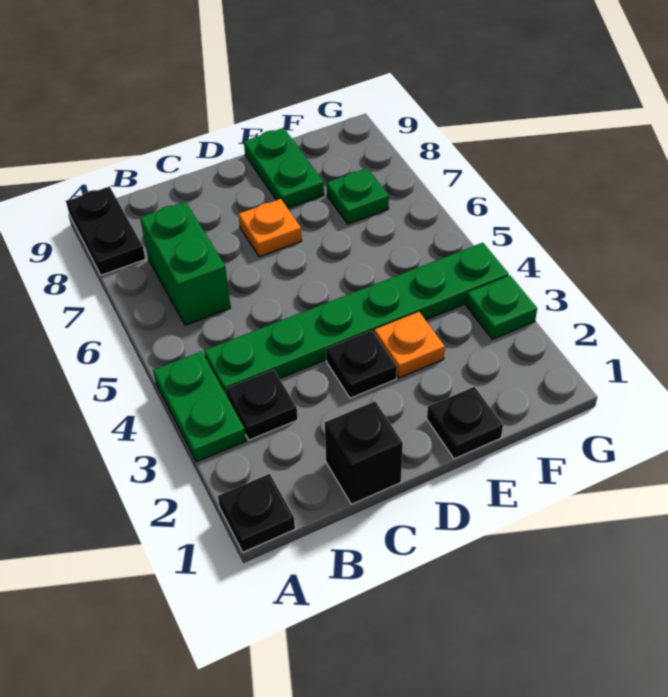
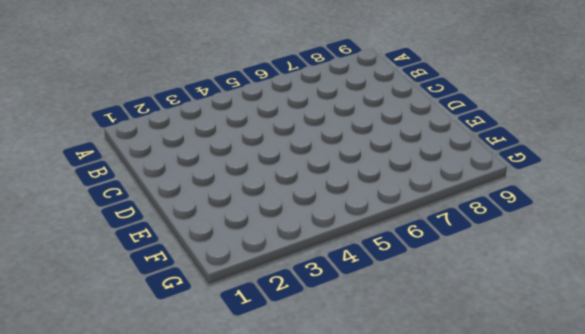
none -> black plate A1 level 1
none -> green plate A3:A4 level 1
none -> black plate A8:A9 level 1

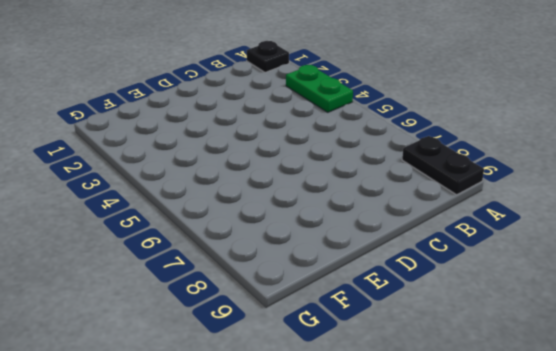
none -> black plate B3 level 1
none -> green plate B4:G4 level 1
none -> green brick B6:B7 level 1

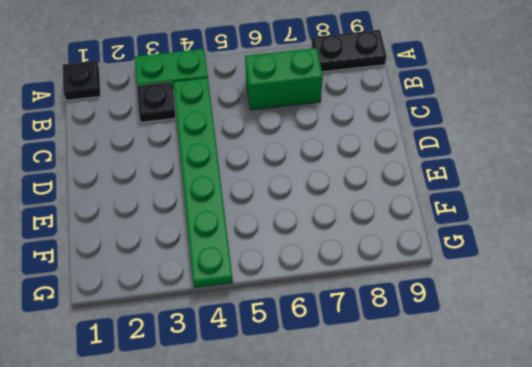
none -> black brick C1 level 1
none -> black plate D3 level 1
none -> orange plate D7 level 1

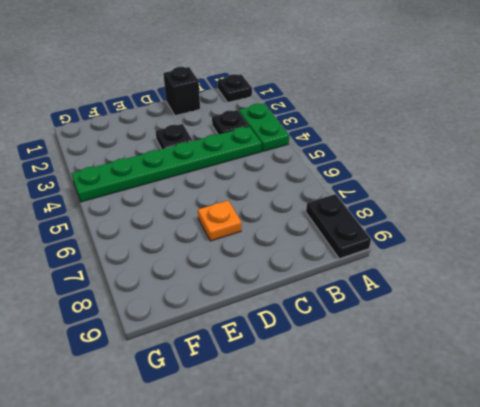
none -> green brick B6:B7 level 1
none -> black plate E1 level 1
none -> orange plate E3 level 1

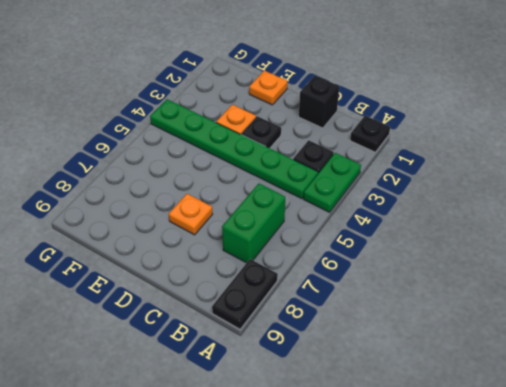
orange plate E1 level 1 -> black plate E1 level 1
none -> green plate E8:E9 level 1
none -> green plate F7 level 1
none -> green plate G3 level 1

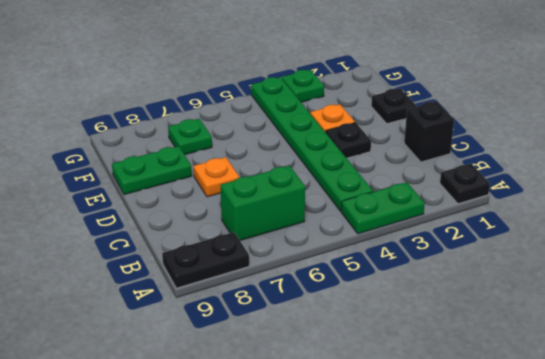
none -> black plate B3 level 1

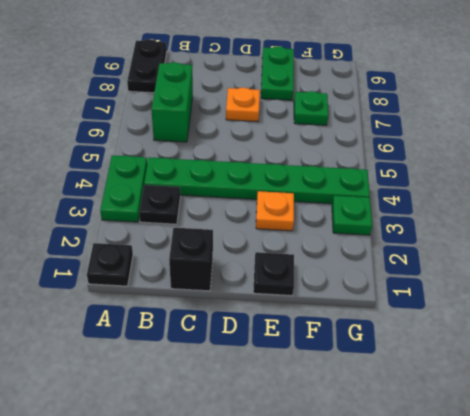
none -> black plate D3 level 1

